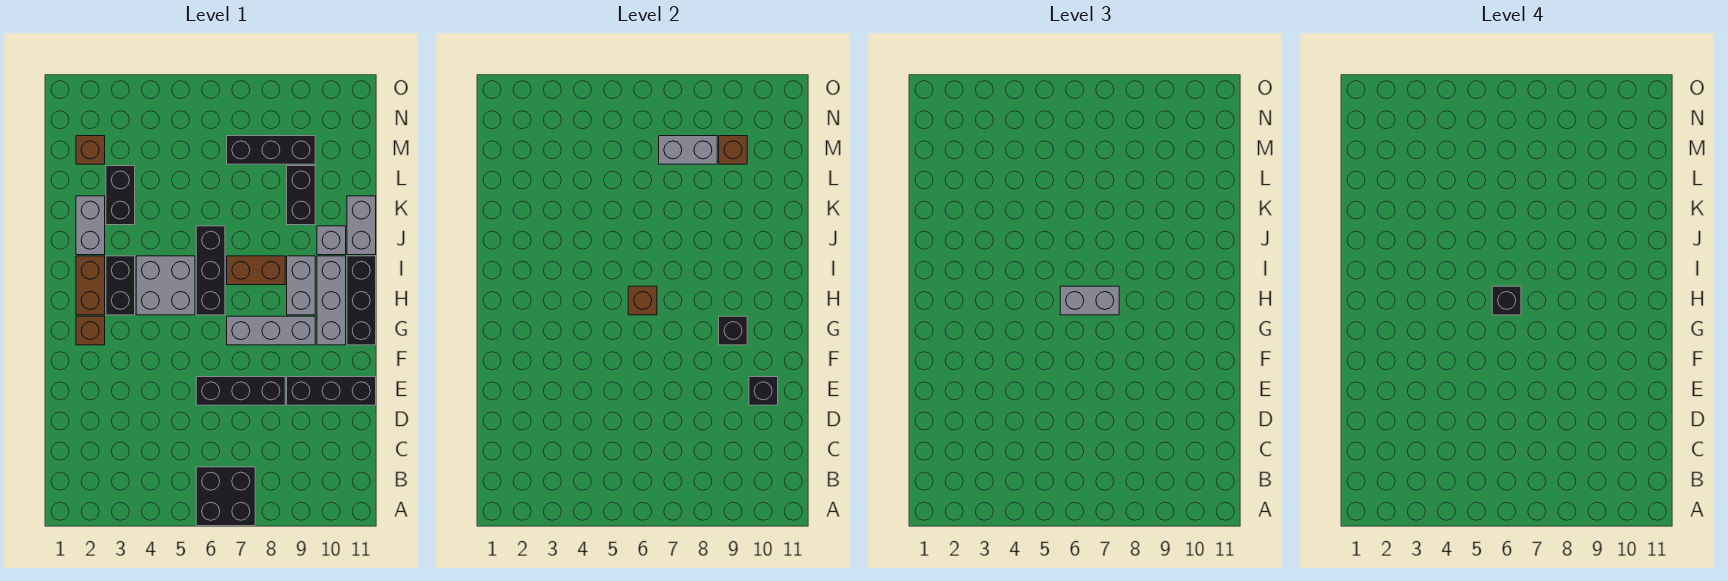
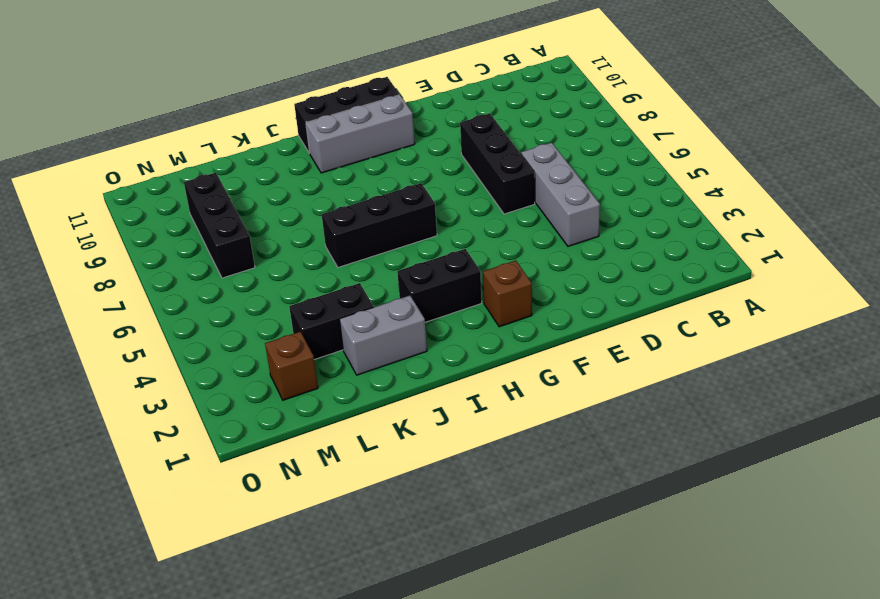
grey brick D4:D6 level 1 -> grey brick G7:G9 level 1
none -> black brick A6:B7 level 1
none -> black brick E9:E11 level 1
none -> brown brick H2:I2 level 1

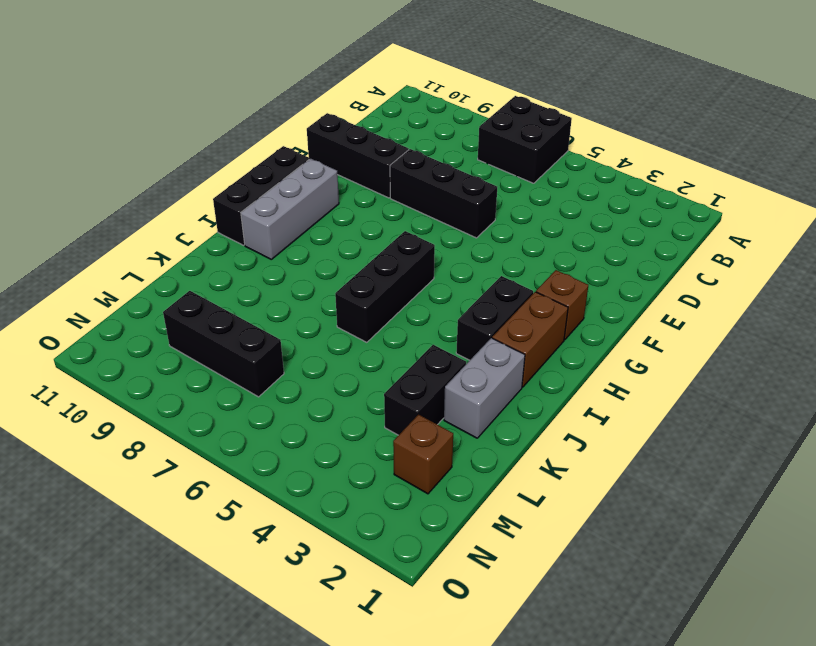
none -> grey brick G7:G9 level 1
none -> grey brick H4:I5 level 1
none -> grey brick H9:I9 level 1

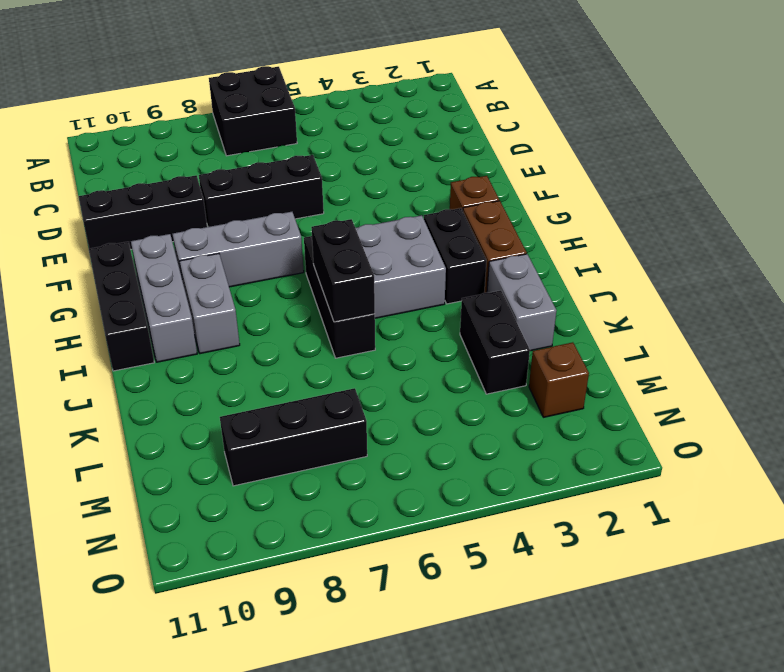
black brick I6:J6 level 2 -> black brick K9:L9 level 1
none -> brown brick I7:I8 level 1
none -> grey brick J10 level 1
none -> grey brick J11:K11 level 1

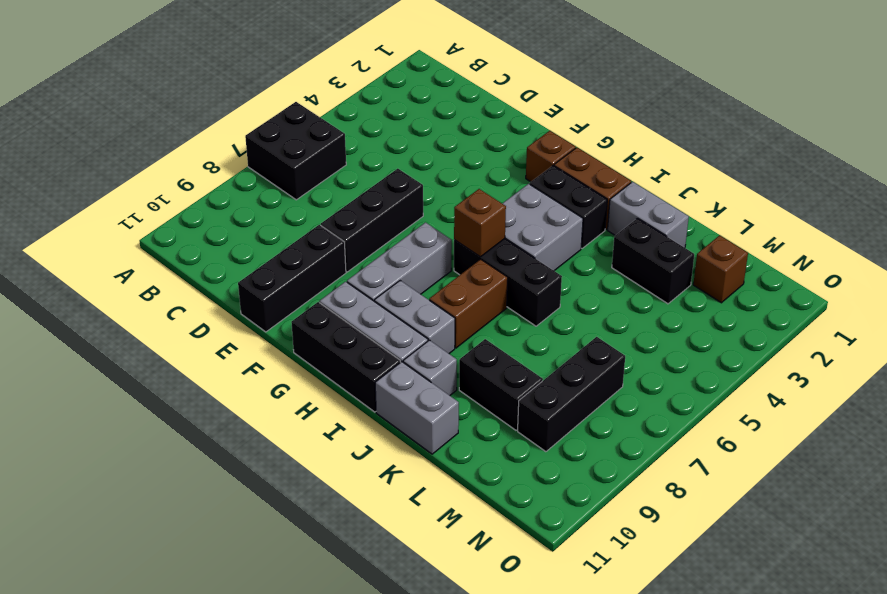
none -> black brick E10 level 2
none -> black brick G9 level 2
none -> grey brick M7:M8 level 2

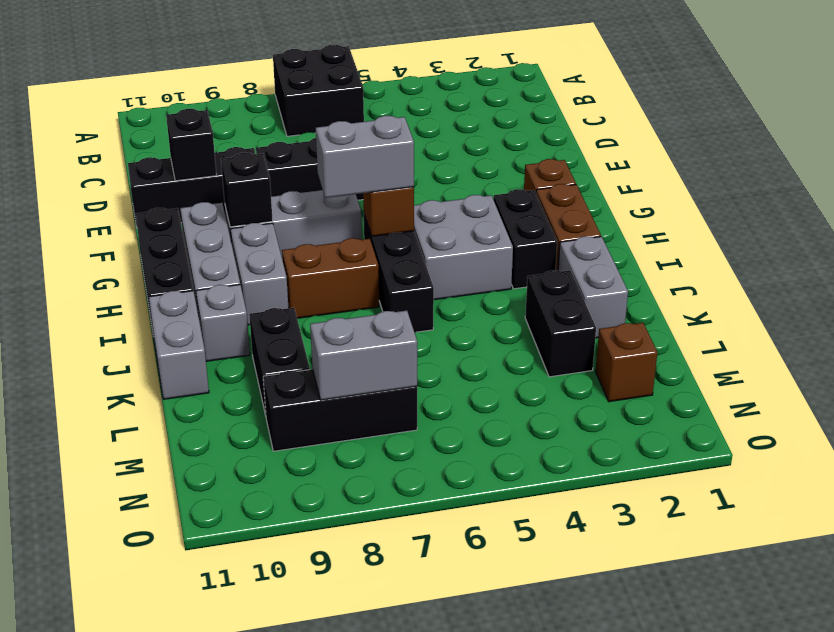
none -> brown brick M9 level 2
none -> black brick H6 level 4

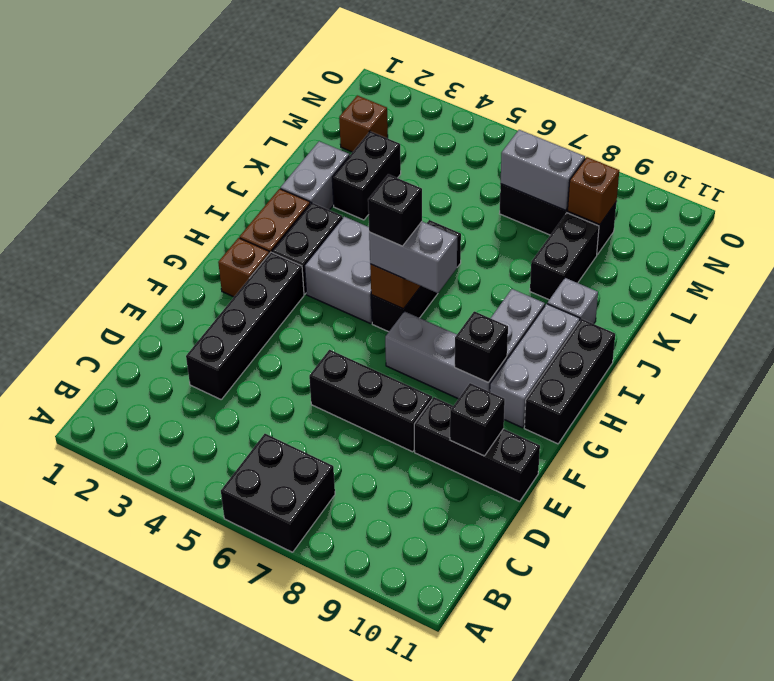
black brick D3:G3 level 1 -> none
none -> brown brick I7:I8 level 1
none -> grey brick J11:K11 level 1

